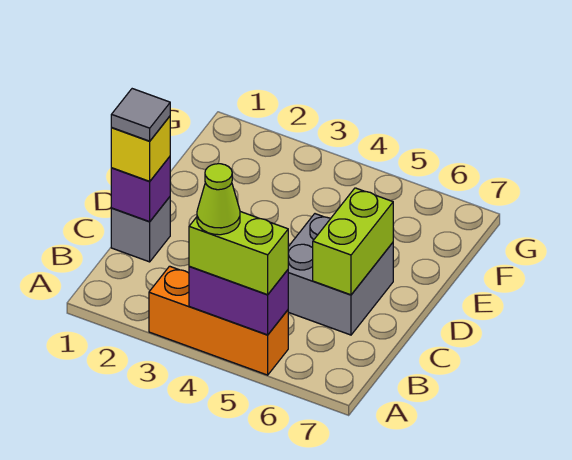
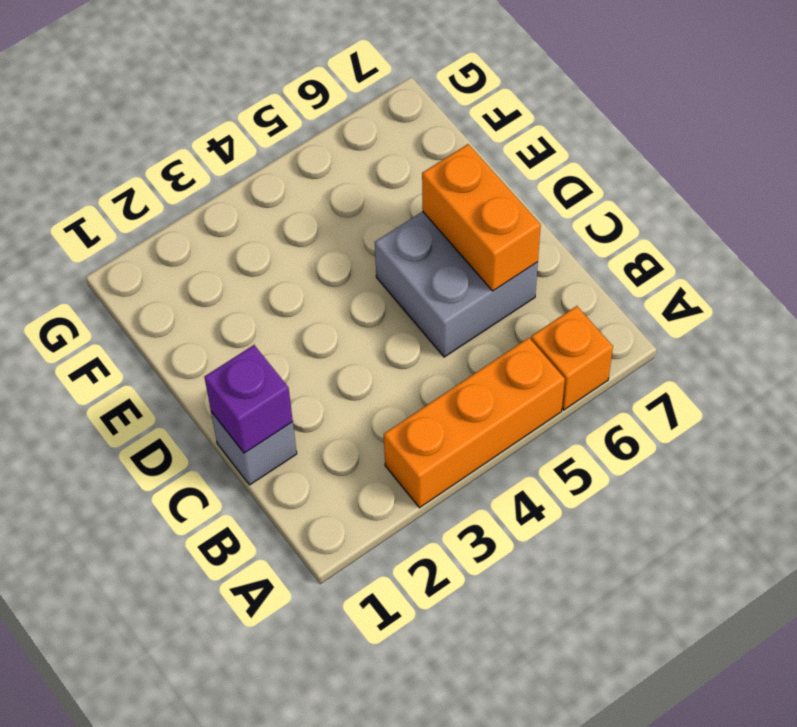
orange brick A6 level 1 -> none
orange brick C6:D6 level 2 -> lime brick C6:D6 level 2
none -> purple brick A4:A5 level 2
none -> lime brick A4:A5 level 3

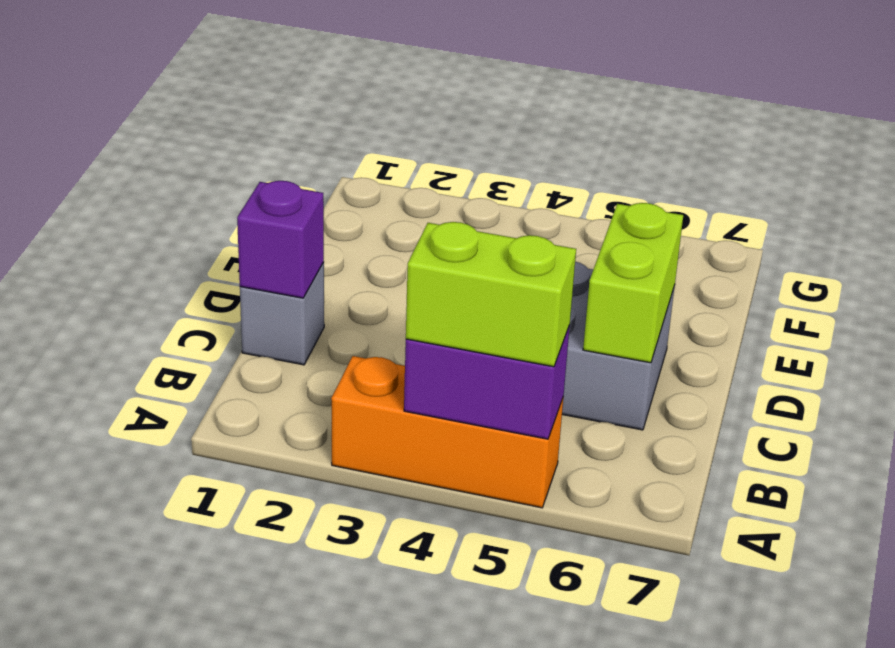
none -> yellow brick C1 level 3
none -> lime cone A4 level 4

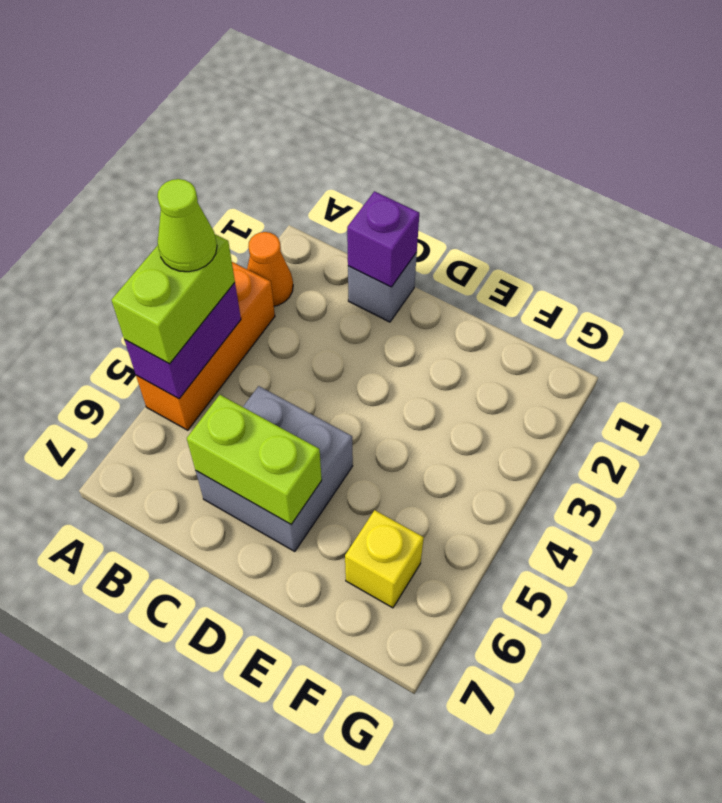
orange cone A2 level 1 -> none
yellow brick F6 level 1 -> yellow brick C1 level 3
none -> grey tile C1 level 4

